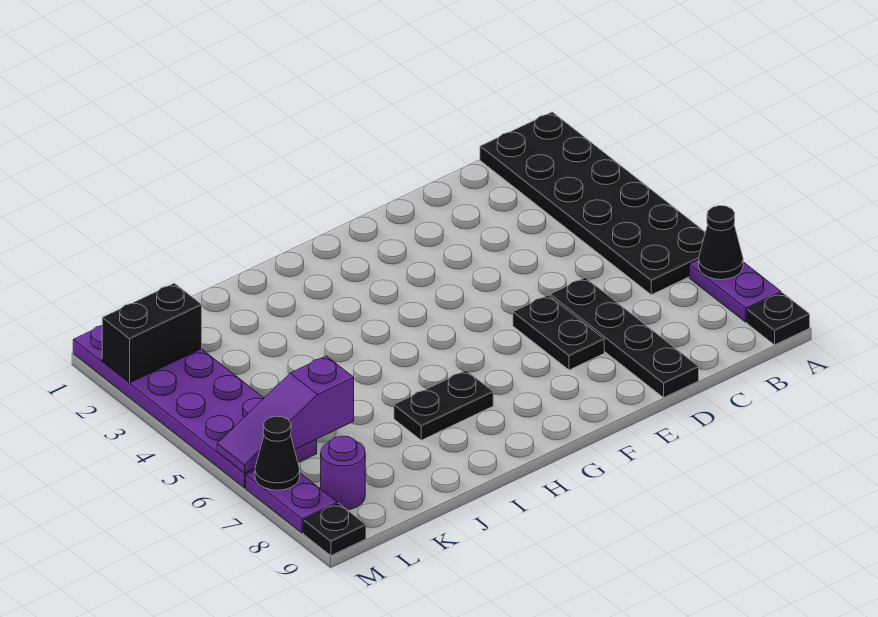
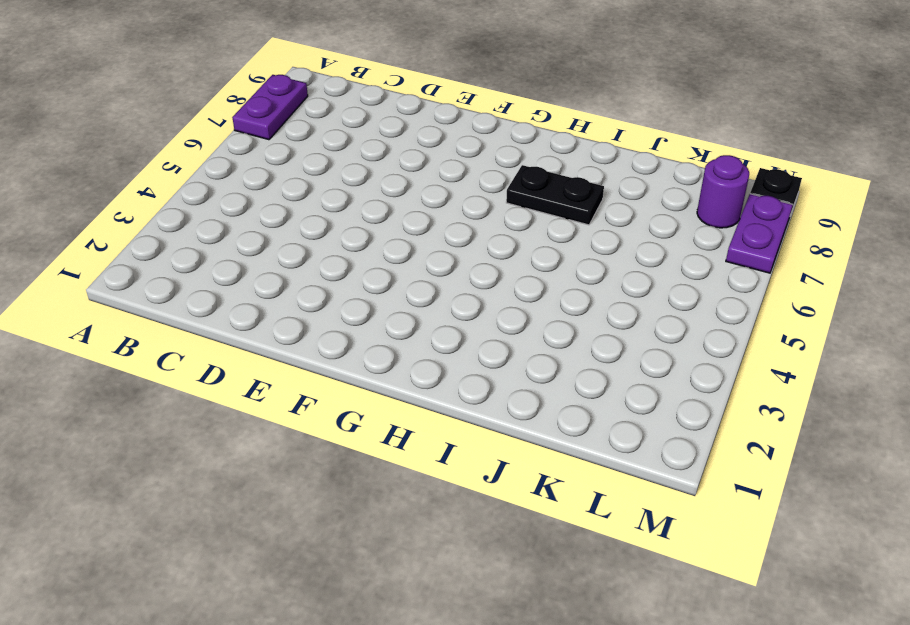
none -> black plate A1:B6 level 1
none -> black plate A9 level 1
none -> black plate D6:D9 level 1

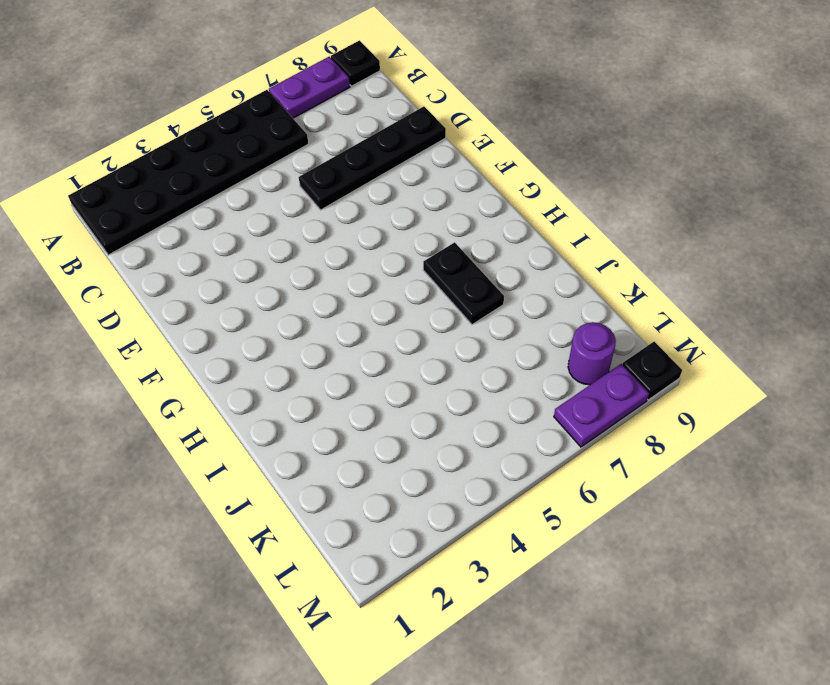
none -> black plate E6:E7 level 1
none -> purple plate L1:M6 level 1
none -> black cone A7 level 2

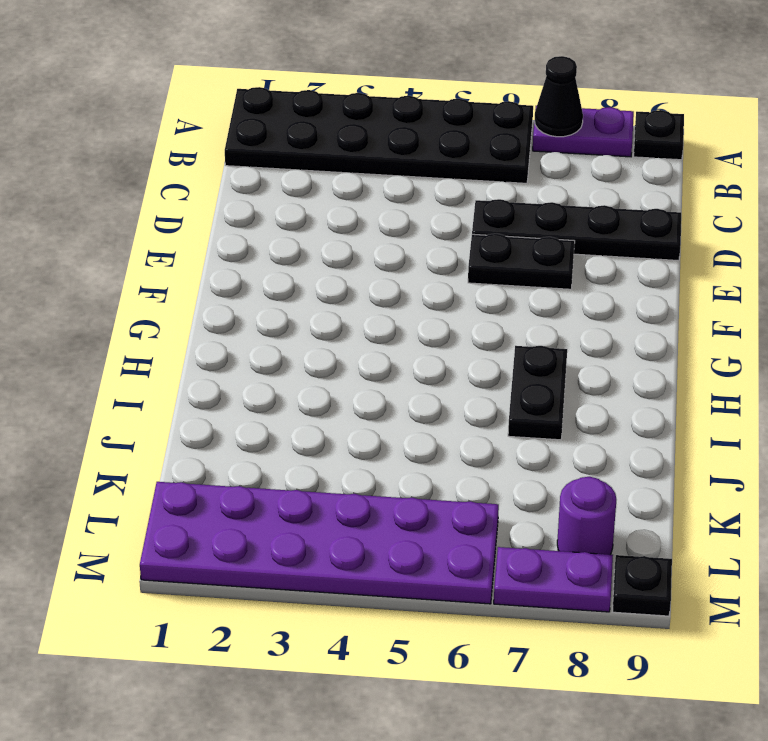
none -> purple slope K6:M6 level 2 top K
none -> black brick L2:M2 level 2
none -> black cone M7 level 2

